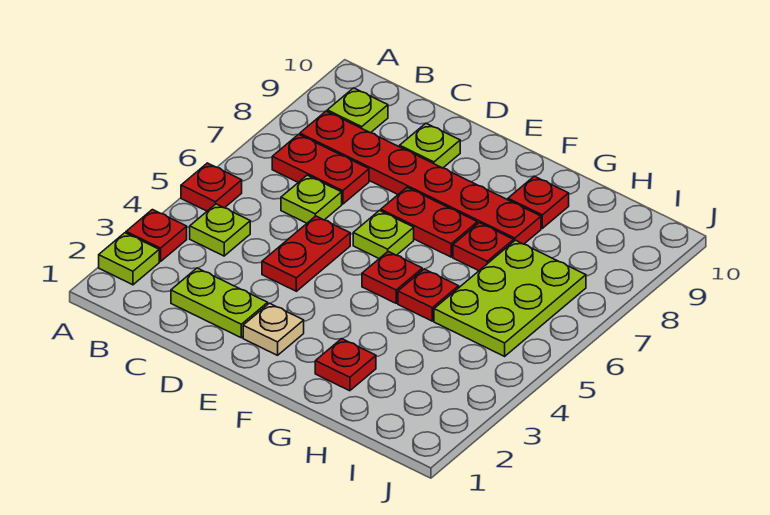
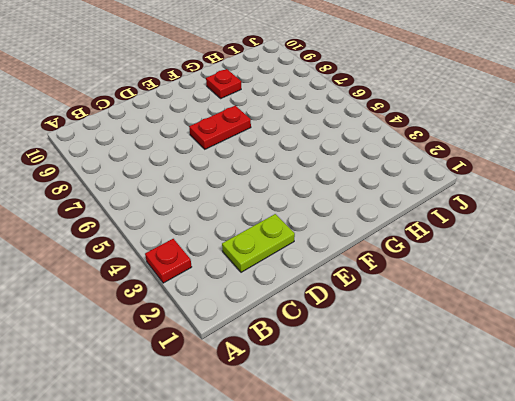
none -> lime plate A2 level 1
none -> red plate A5 level 1
none -> lime plate B4 level 1

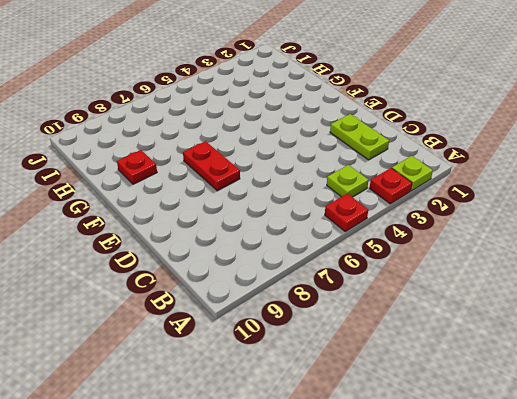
none -> red plate B7:C7 level 1
none -> red plate B8:G8 level 1
none -> lime plate B9 level 1

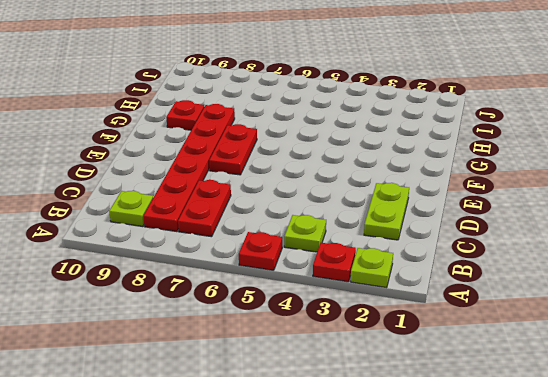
none -> lime plate C6 level 1
none -> red plate D4:D5 level 1
none -> lime plate D9 level 1

